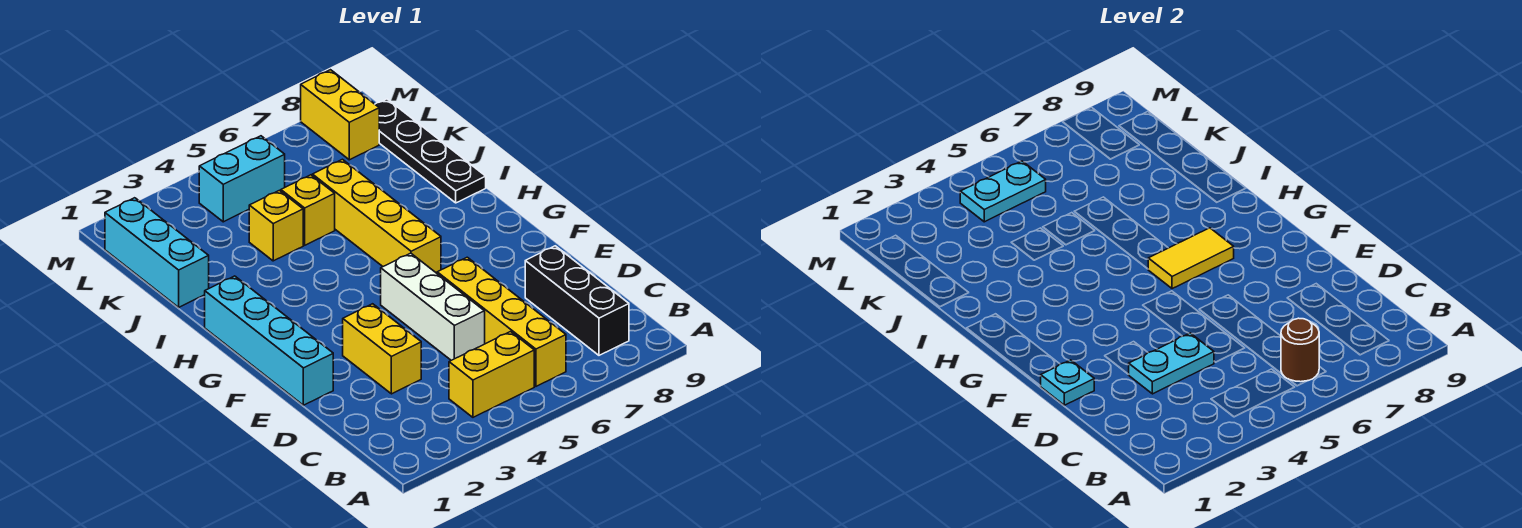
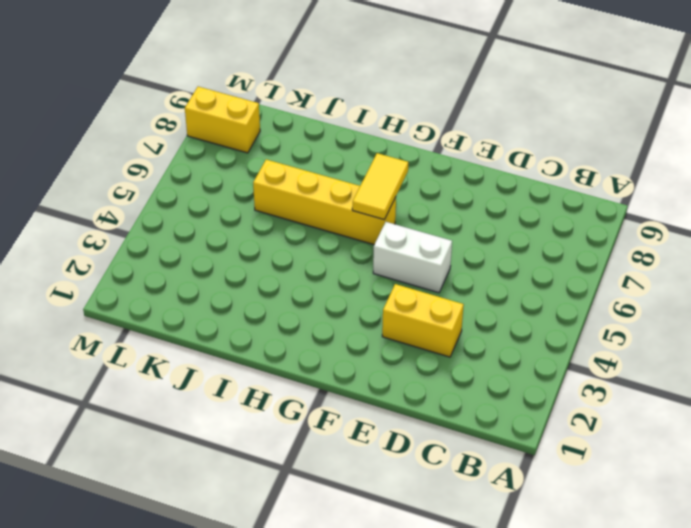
white brick E5:F5 level 1 -> white brick D5:F5 level 1
none -> yellow brick B4:B5 level 1
none -> yellow brick B6:E6 level 1
none -> black brick B8:D8 level 1

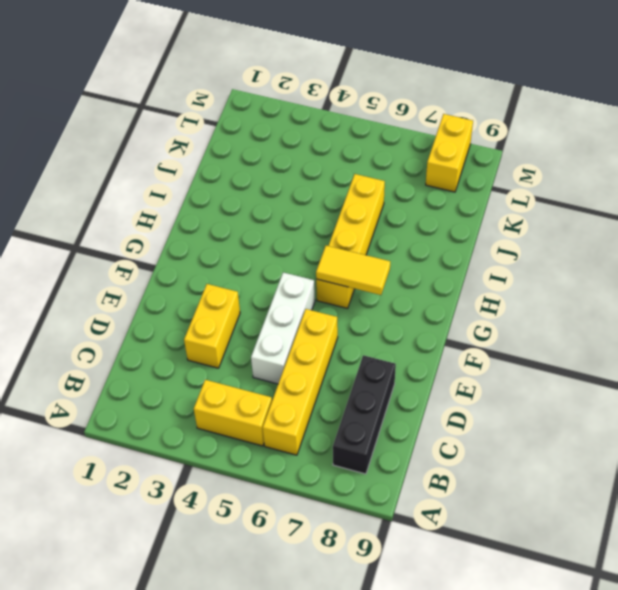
none -> cyan brick E1:H1 level 1
none -> black plate I9:L9 level 1
none -> cyan brick J1:L1 level 1

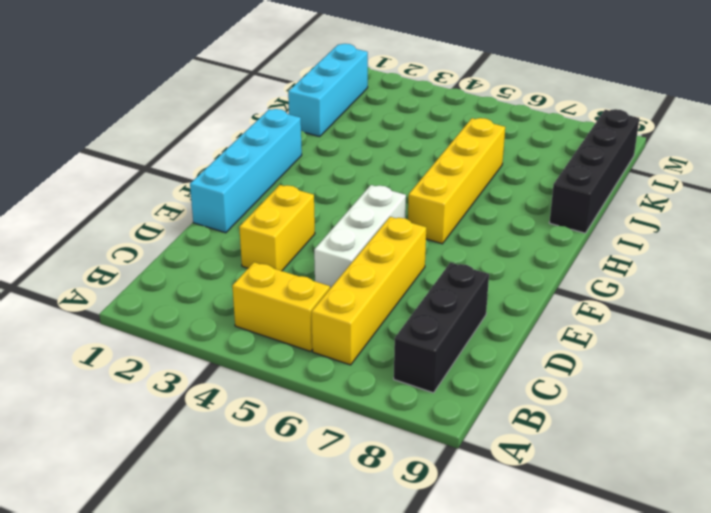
black brick I9:L9 level 1 -> black plate I9:L9 level 1
none -> yellow brick J4 level 1
none -> yellow brick J5 level 1
none -> cyan brick L4:L5 level 1

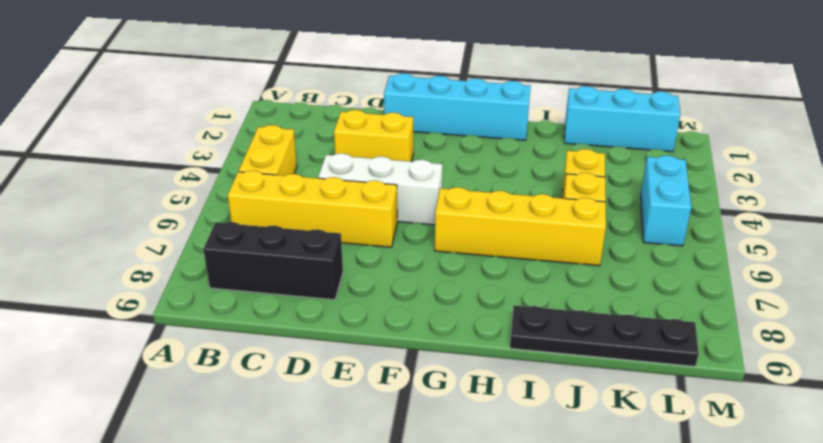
none -> yellow brick L8:M8 level 1
none -> brown round brick B6 level 2
none -> cyan plate D3:D4 level 2

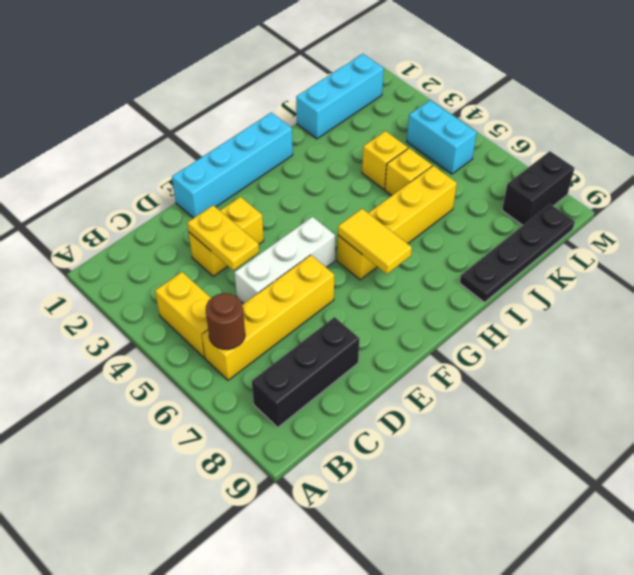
yellow plate D3:D4 level 2 -> cyan plate D3:D4 level 2
black brick L8:M8 level 1 -> yellow brick L8:M8 level 1
none -> cyan plate E1 level 2
none -> cyan plate L4:L5 level 2

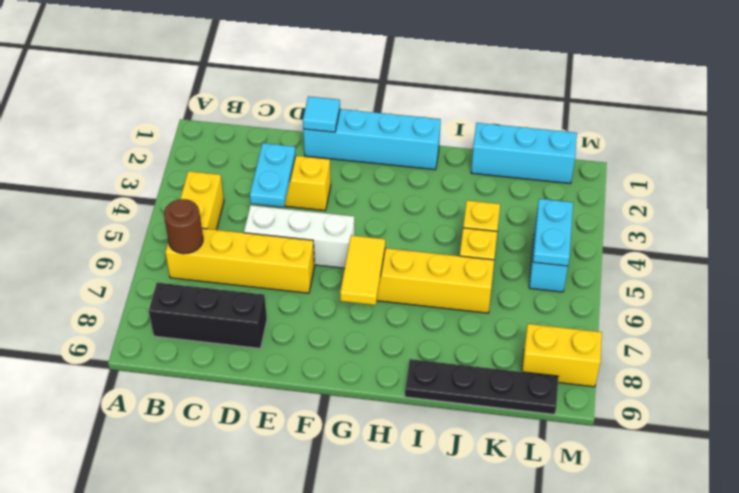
cyan tile E1 level 2 -> cyan plate E1 level 2

